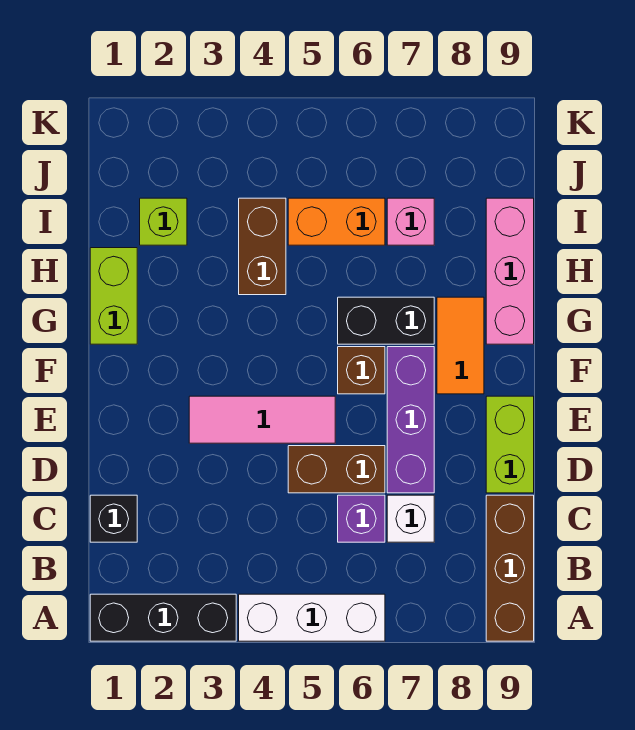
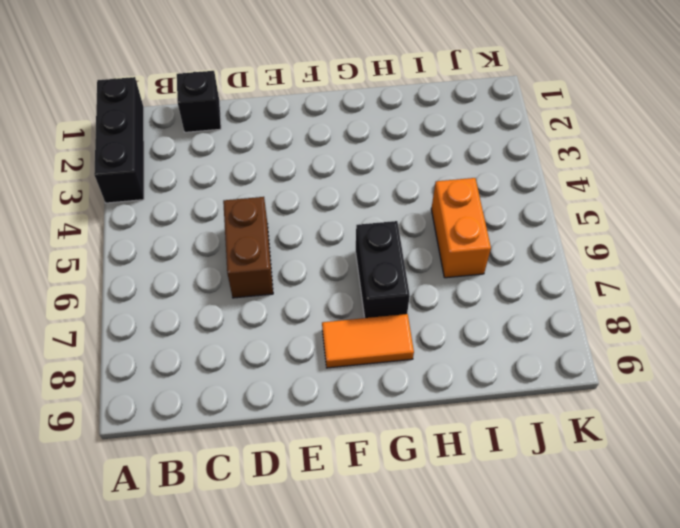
none -> white brick A4:A6 level 1
none -> brown brick A9:C9 level 1
none -> purple brick C6 level 1

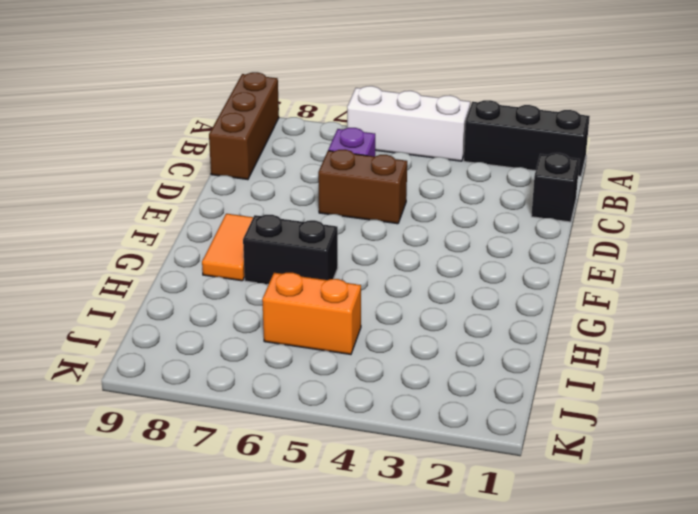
none -> white brick C7 level 1
none -> purple brick D7:F7 level 1
none -> lime brick D9:E9 level 1

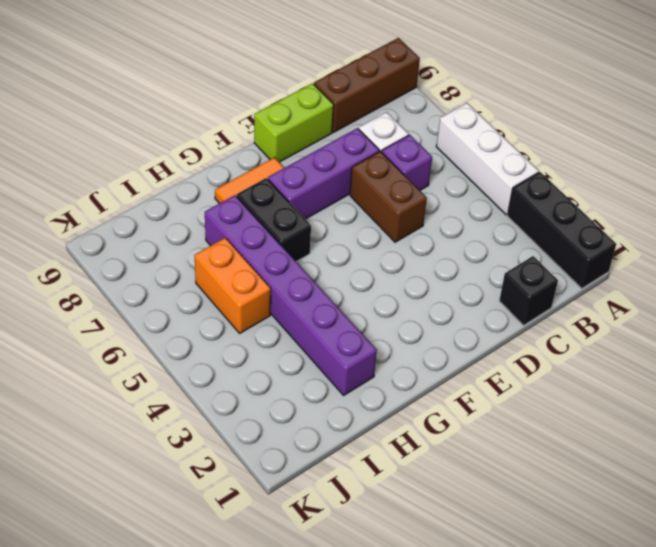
purple brick H2:H7 level 1 -> brown brick H4:I4 level 1
none -> pink tile E3:E5 level 1
none -> brown brick F6 level 1
none -> lime brick G1:H1 level 1

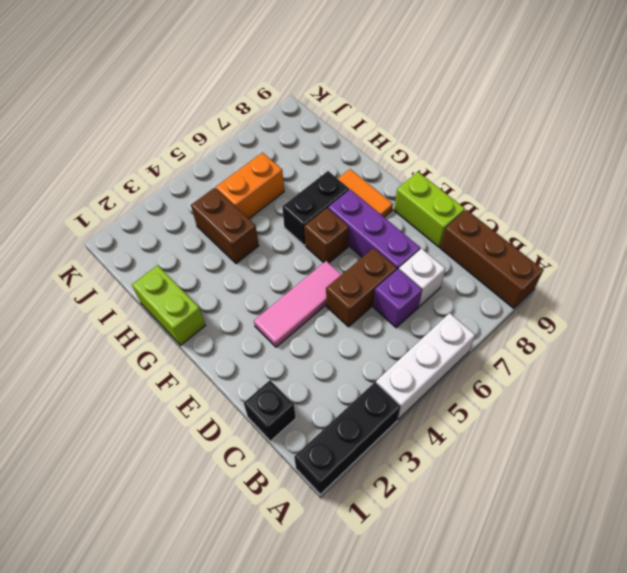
none -> pink brick G9:I9 level 1
none -> lime brick I2 level 1
none -> pink brick I7 level 1

